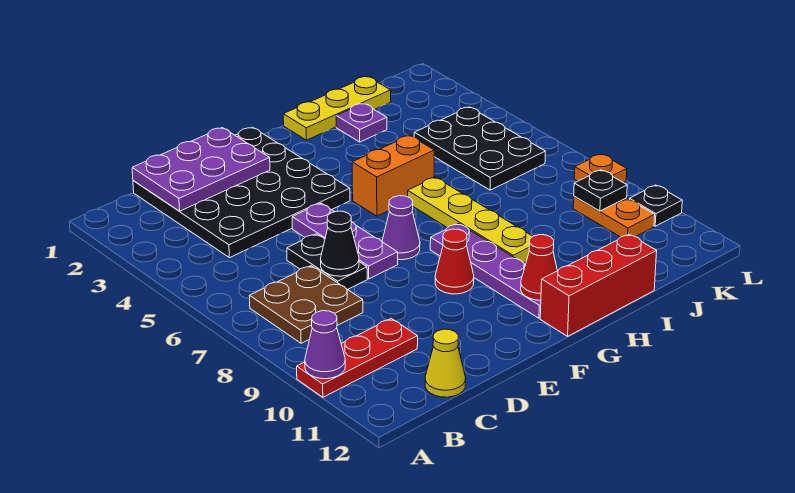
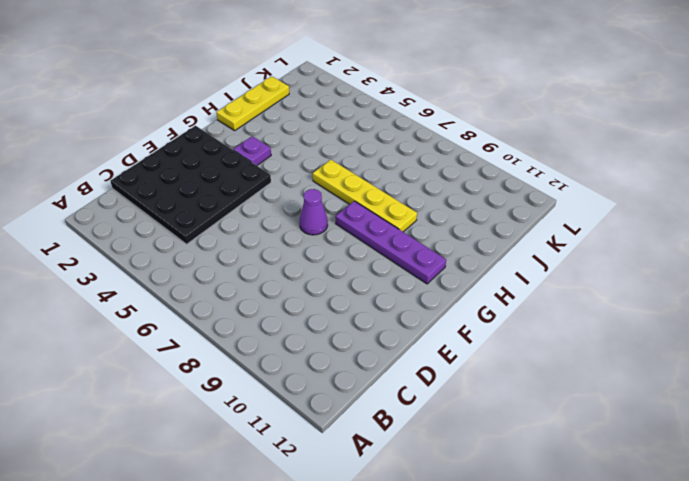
purple plate G3 level 1 -> purple plate I2 level 1
none -> red plate A10:C10 level 1
none -> brown plate B7:C8 level 1
none -> yellow cone C12 level 1

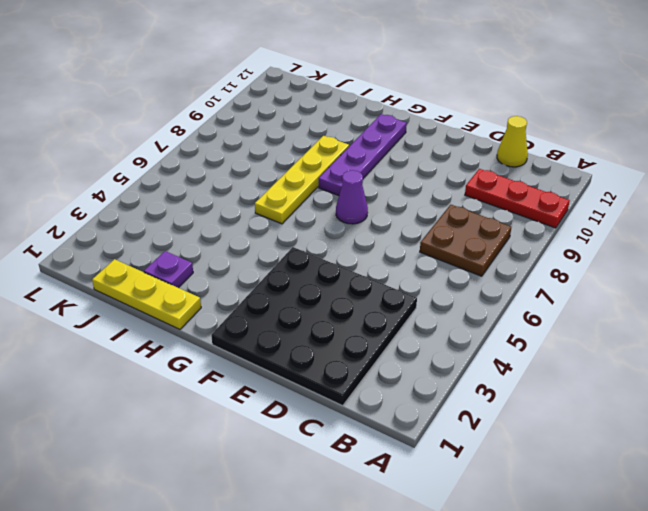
none -> black plate D6:D7 level 1
none -> purple plate E5:E7 level 1
none -> red cone F9 level 1

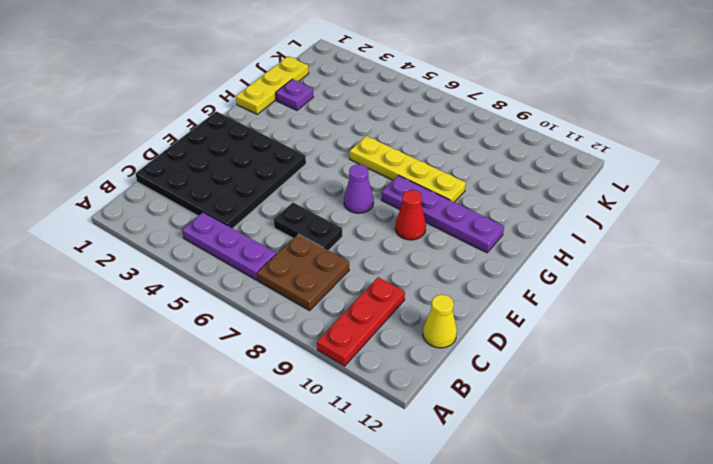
purple plate B4:B6 level 1 -> purple plate E5:E7 level 1
none -> orange brick G5:H5 level 1
none -> red brick G12:I12 level 1
none -> black plate J4:K6 level 1

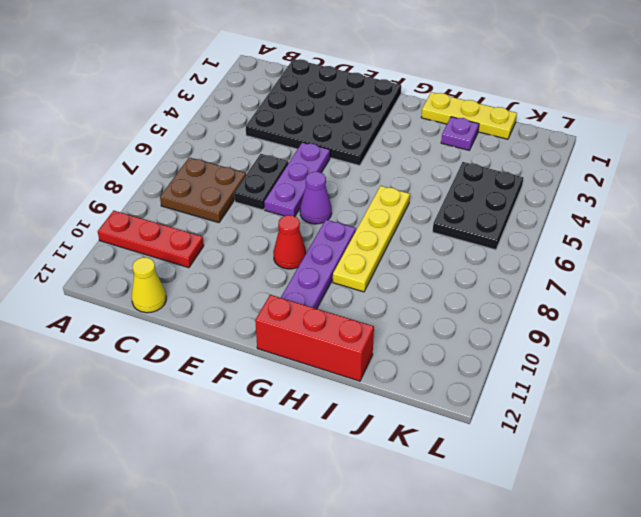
none -> orange brick G5:H5 level 1
none -> orange plate K9:K10 level 1
none -> orange plate L8 level 1

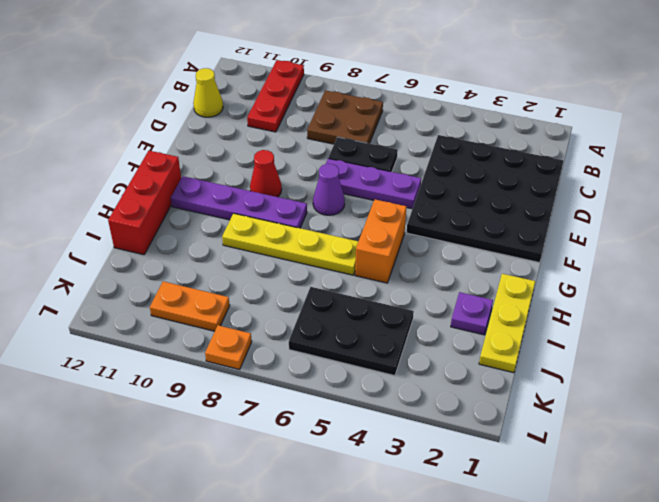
none -> black plate L10 level 1
none -> purple cone A10 level 2
none -> purple plate C1:E2 level 2

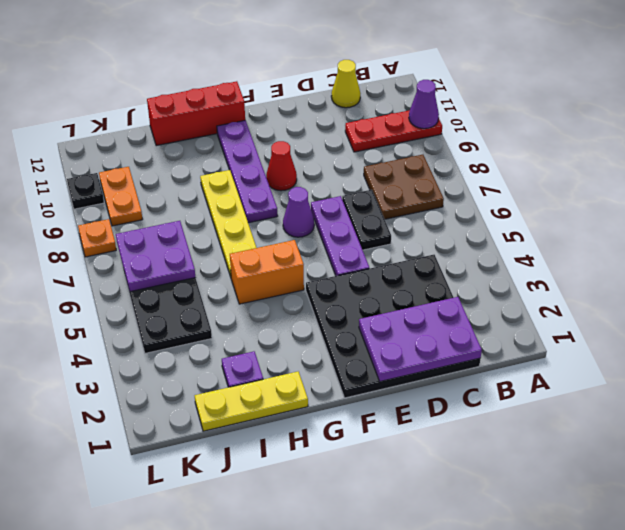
purple plate J6:K7 level 2 -> none
none -> black cone D7 level 2
none -> red cone G11 level 2
none -> black plate K9 level 2

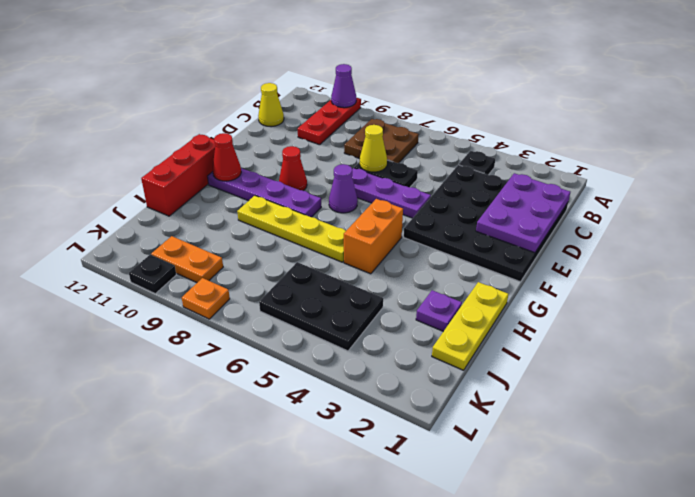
black plate B4 level 1 -> black plate K9 level 2
yellow cone D7 level 2 -> black cone D7 level 2

